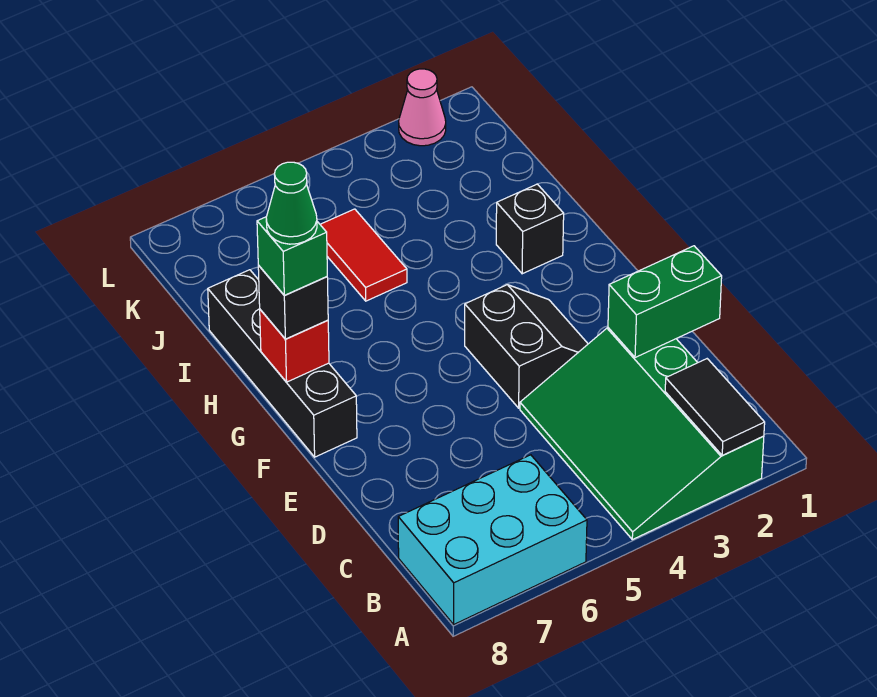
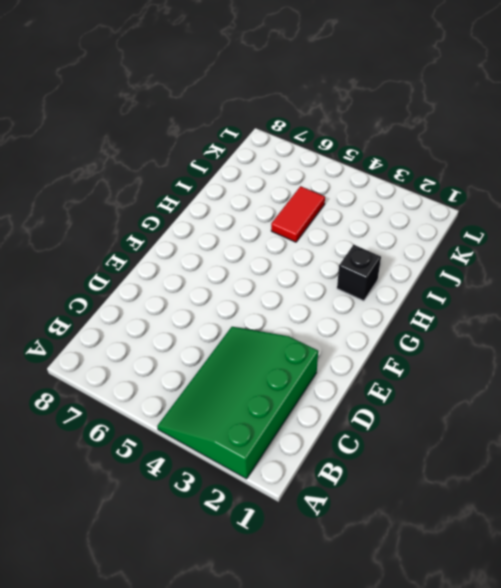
none -> cyan brick A6:B8 level 1
none -> black slope E3:F4 level 1 top 4
none -> black brick F8:I8 level 1

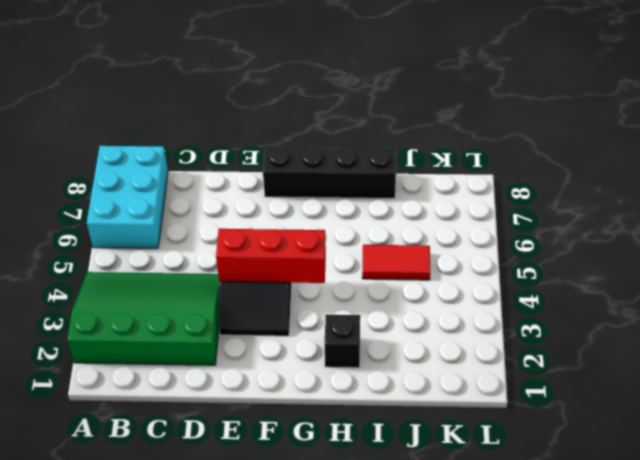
red brick E4:G4 level 2 -> none
none -> pink cone L2 level 1
none -> black tile A2:B2 level 2
none -> green brick D1:D2 level 2

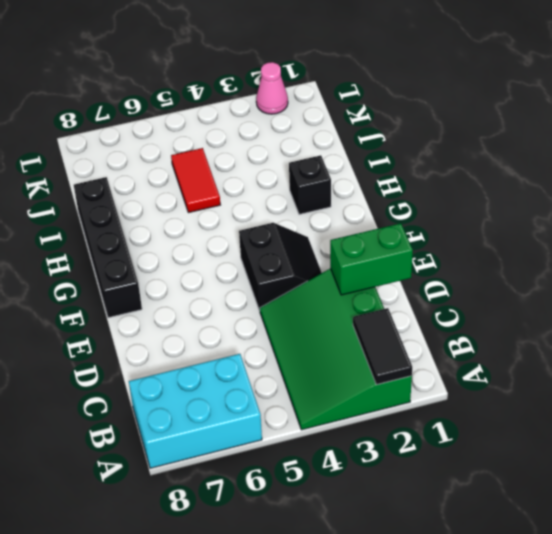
none -> red brick G8 level 2
none -> black brick G8 level 3
none -> green brick G8 level 4

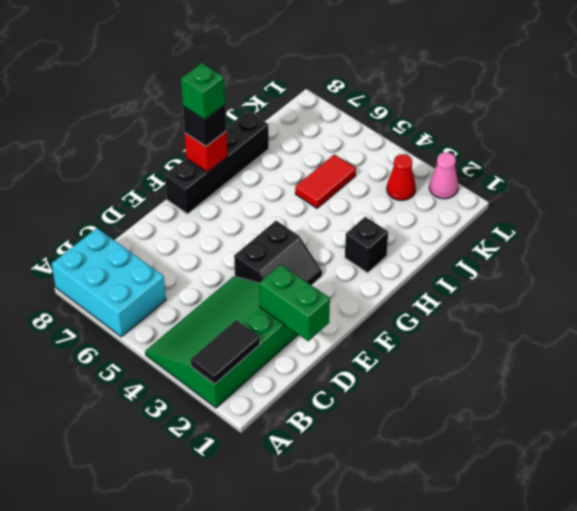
red cone K3 level 1 -> none
none -> green cone G8 level 5

